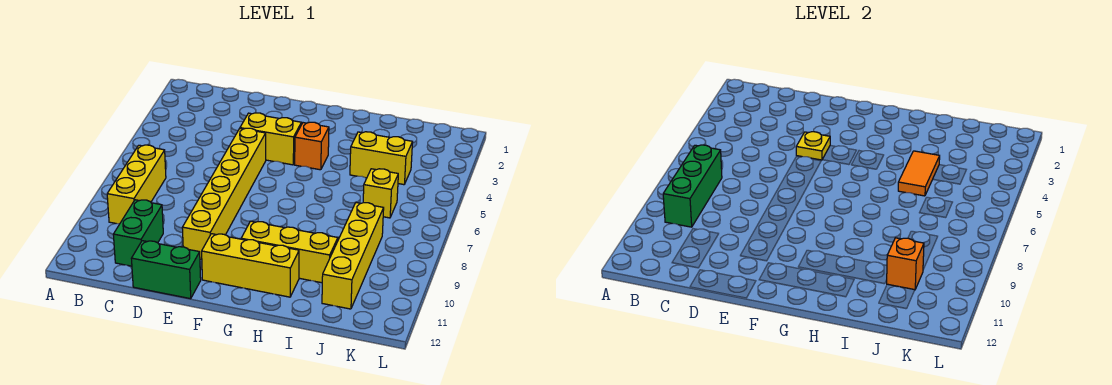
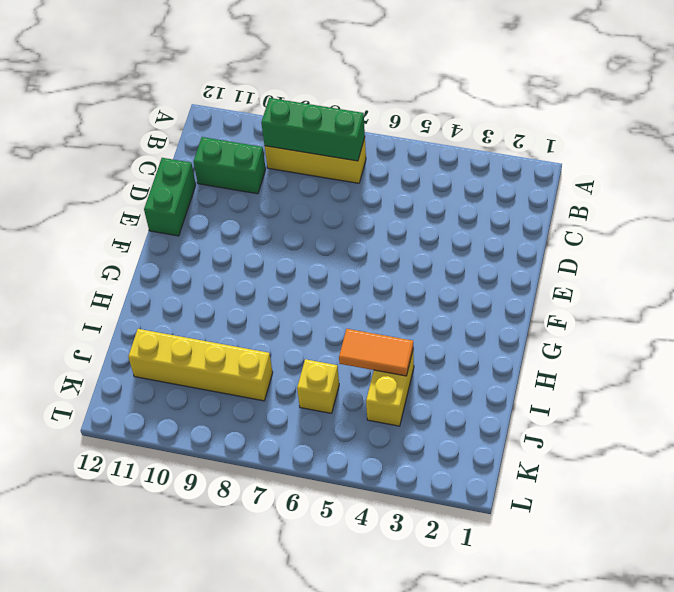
none -> yellow brick E4:F4 level 1
none -> yellow brick E5:E10 level 1
none -> yellow brick F11:H11 level 1

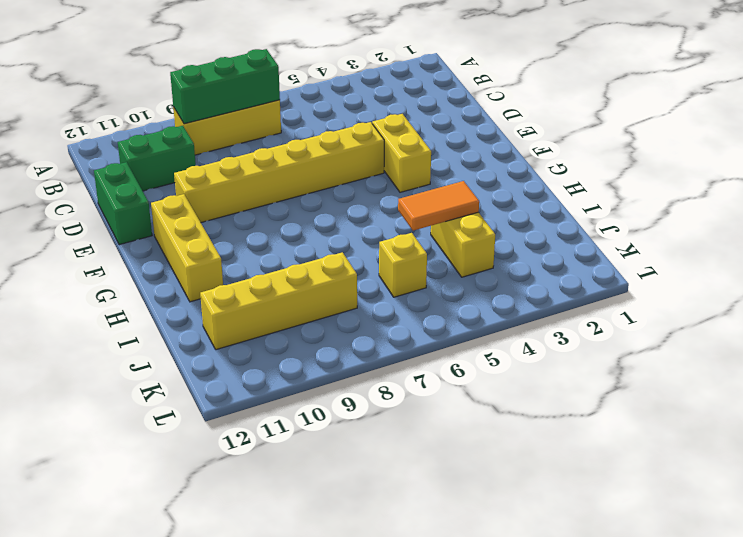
none -> orange brick G4 level 1
none -> yellow brick G10:I10 level 1
none -> yellow plate E4 level 2

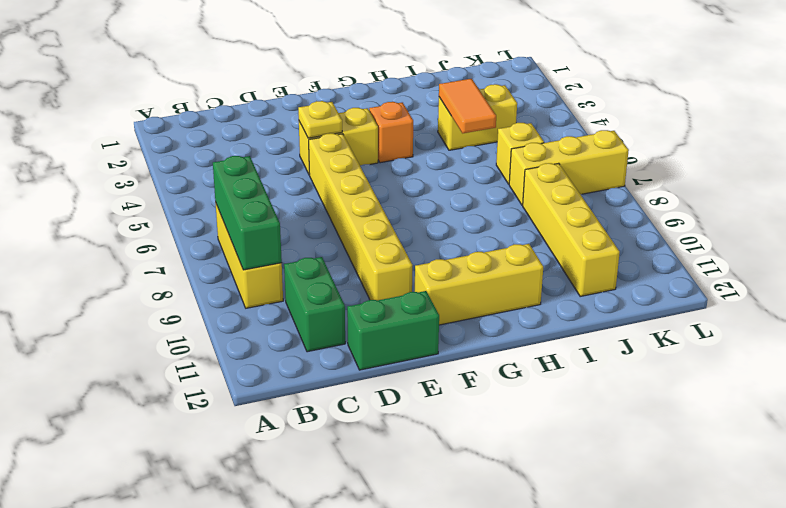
yellow brick J7:L7 level 1 -> yellow brick G10:I10 level 1
none -> orange brick J10 level 2

